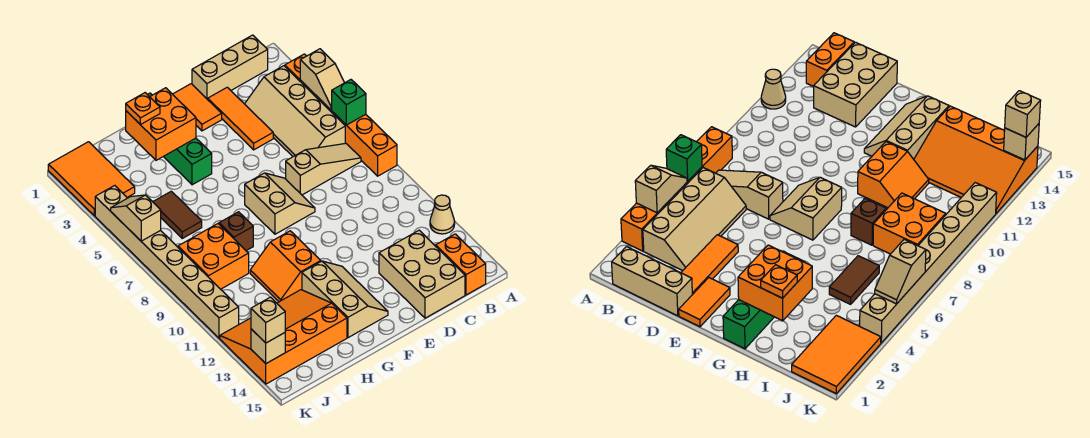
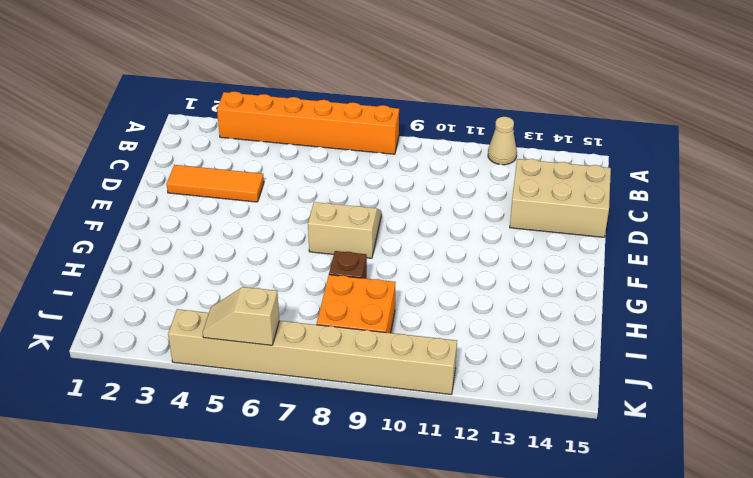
none -> tan brick B1:D1 level 1
none -> tan slope B3:C6 level 1 top B
none -> tan slope B7:D7 level 1 top D

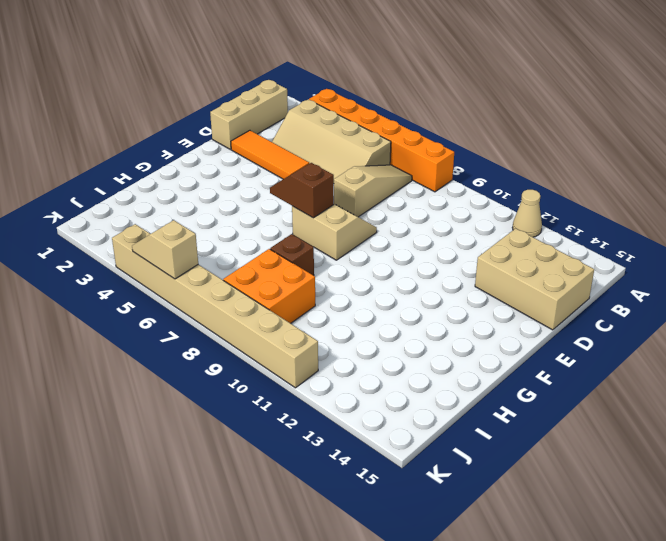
brown slope F6:F7 level 2 top 7 -> none
none -> orange brick B14:B15 level 1
none -> orange tile E1:E2 level 1
none -> tan slope F12:G14 level 1 top G

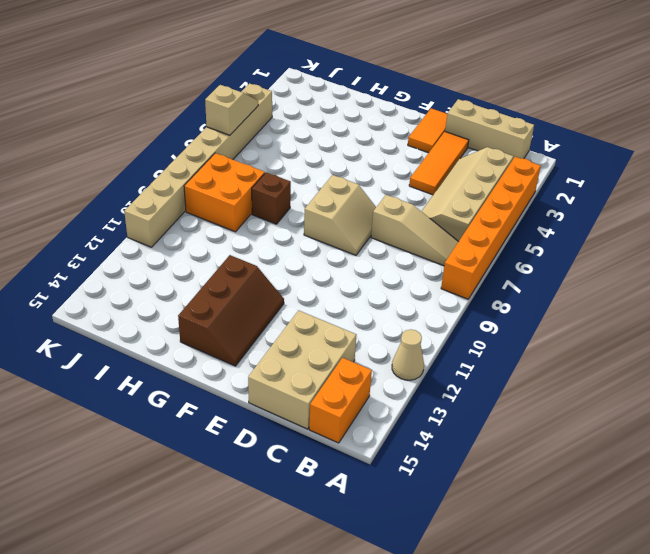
brown slope F12:G14 level 1 top G -> tan slope F12:G14 level 1 top G
none -> green brick G1:G4 level 1
none -> orange slope G10:H11 level 1 top G
none -> orange slope H12:K14 level 1 top 14

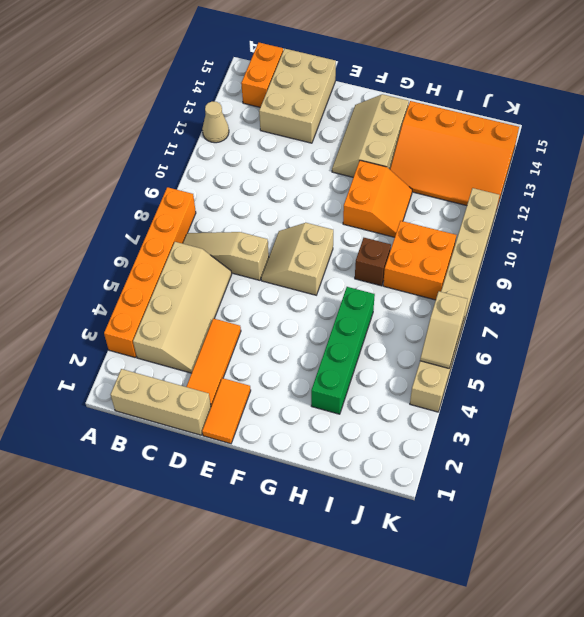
green brick H3:H6 level 1 -> green brick G1:G4 level 1
none -> brown tile I5:I6 level 1
none -> orange tile J1:K3 level 1
none -> tan slope A4:A5 level 2 top 4

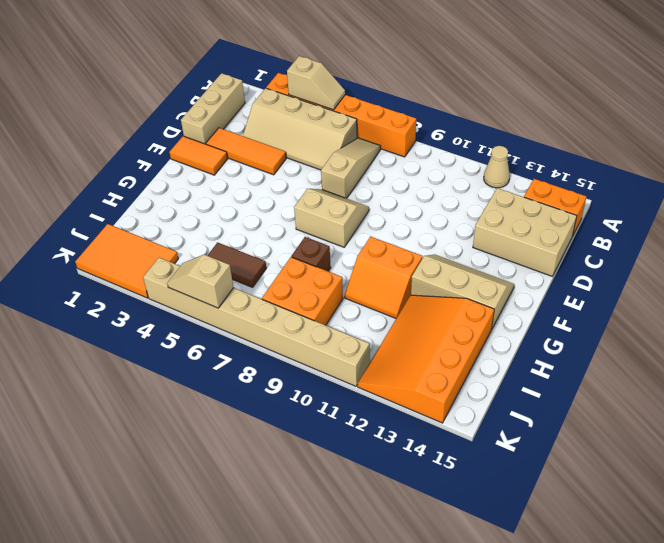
none -> green brick G1:G4 level 1
none -> green brick A6 level 2
none -> orange brick G2:H3 level 2

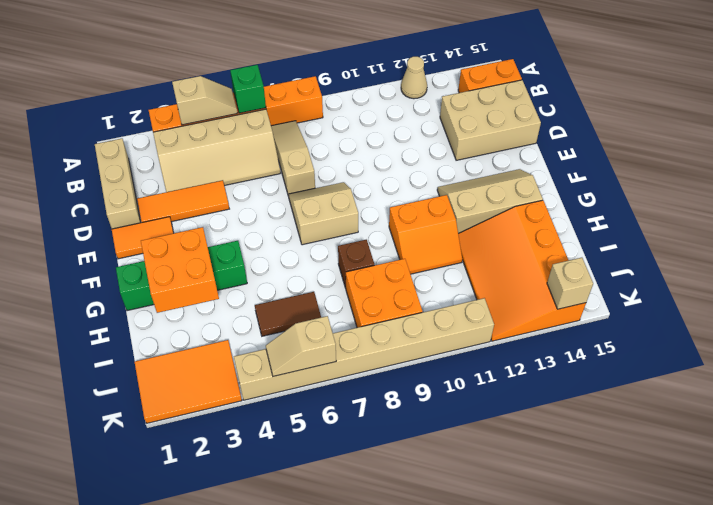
none -> orange plate H2 level 3
none -> tan brick K14 level 3

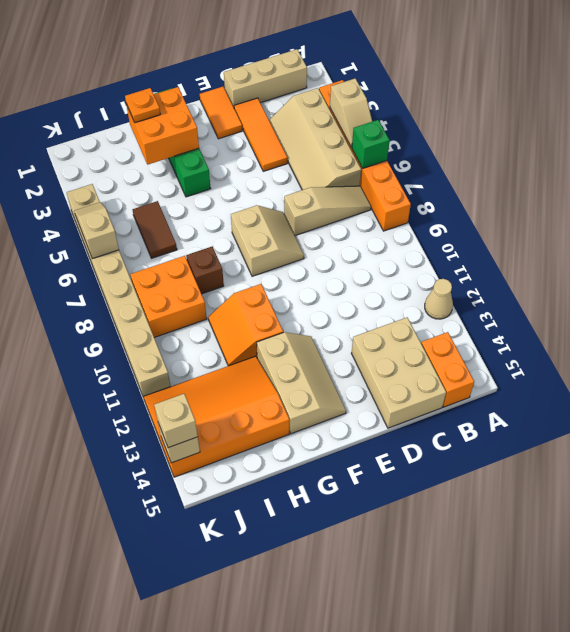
none -> orange tile J1:K3 level 1

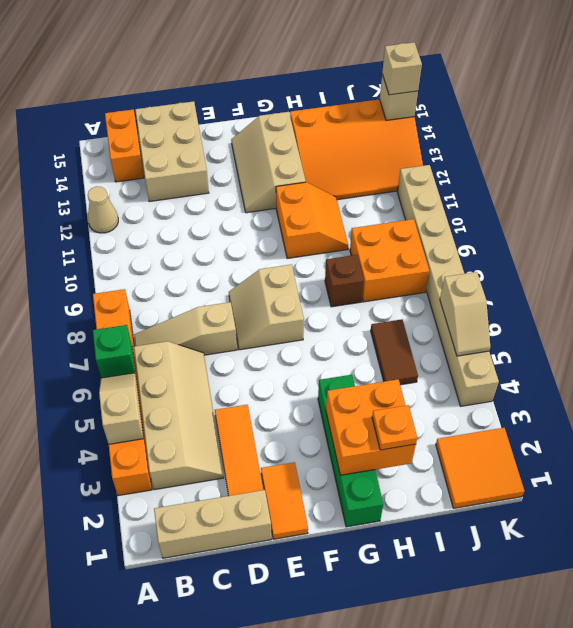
orange tile J1:K2 level 1 -> orange tile J1:K3 level 1

